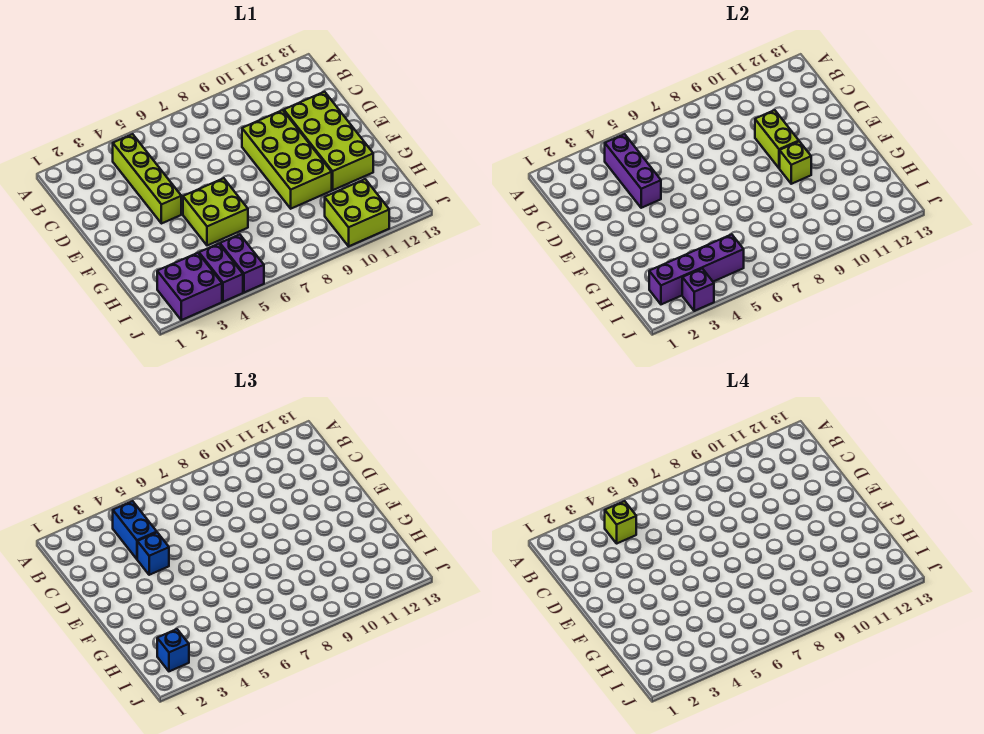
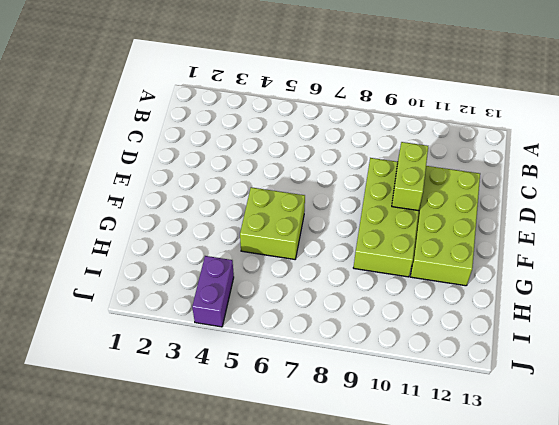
none -> lime brick B4:E4 level 1
none -> purple brick I2:J3 level 1
none -> purple brick I5:J5 level 1

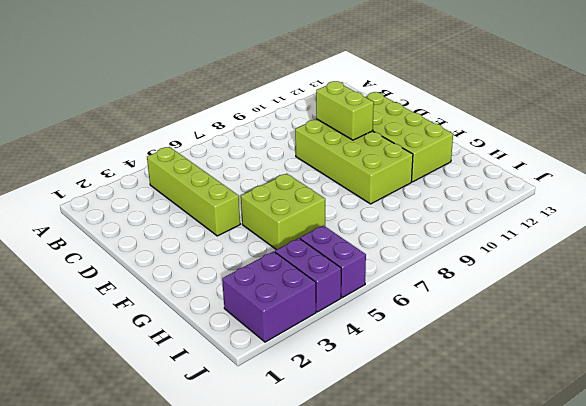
none -> lime brick I10:J11 level 1
none -> purple brick B4:D4 level 2
none -> lime brick F10 level 2

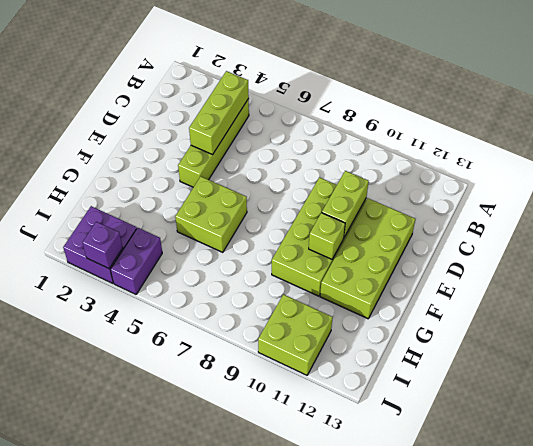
lime brick B4:D4 level 2 -> purple brick B4:D4 level 2
none -> purple brick I5:J5 level 1
none -> purple brick I2:I5 level 2
none -> blue brick B4:C4 level 3

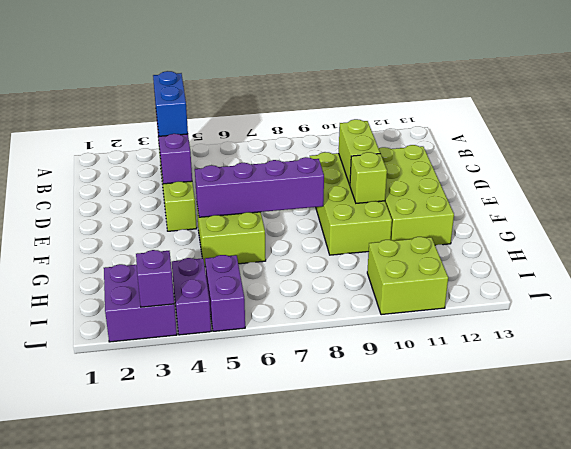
purple brick F5:F8 level 2 -> purple brick I2:I5 level 2
none -> blue brick D4 level 3
none -> blue brick I2 level 3
none -> lime brick B4 level 4

